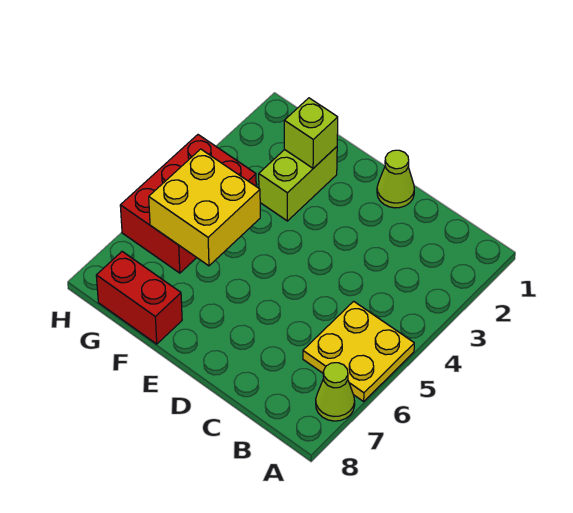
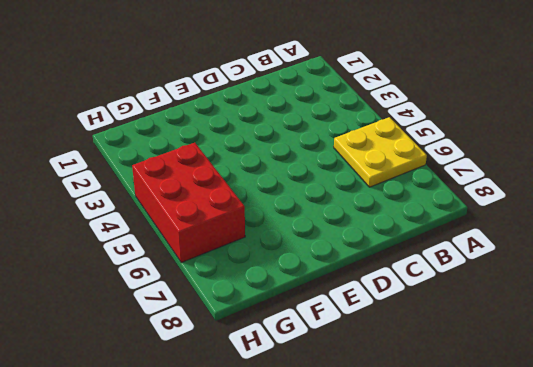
none -> lime cone A7 level 1
none -> lime cone D1 level 1

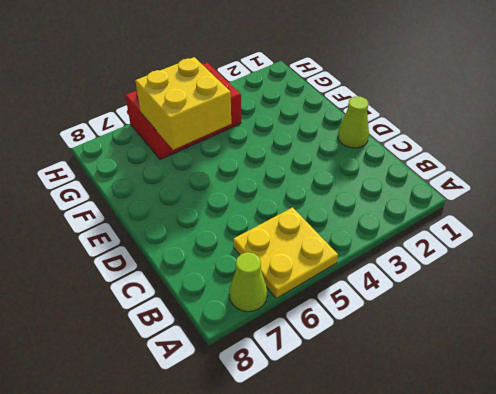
none -> lime brick F2:F3 level 1
none -> red brick F8:G8 level 1

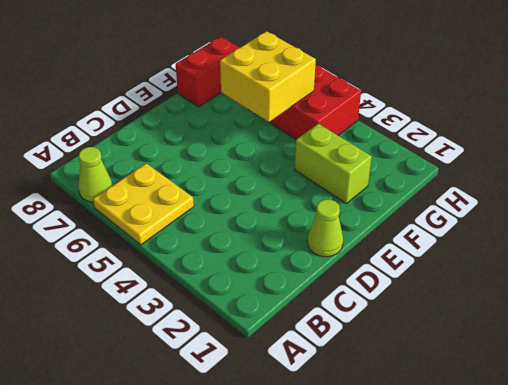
none -> lime brick F2 level 2

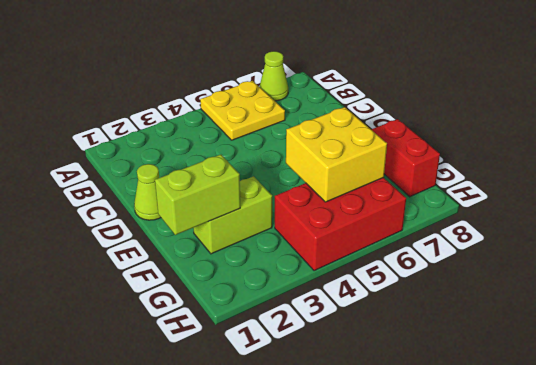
lime brick F1:F2 level 2 -> lime brick F2 level 2

